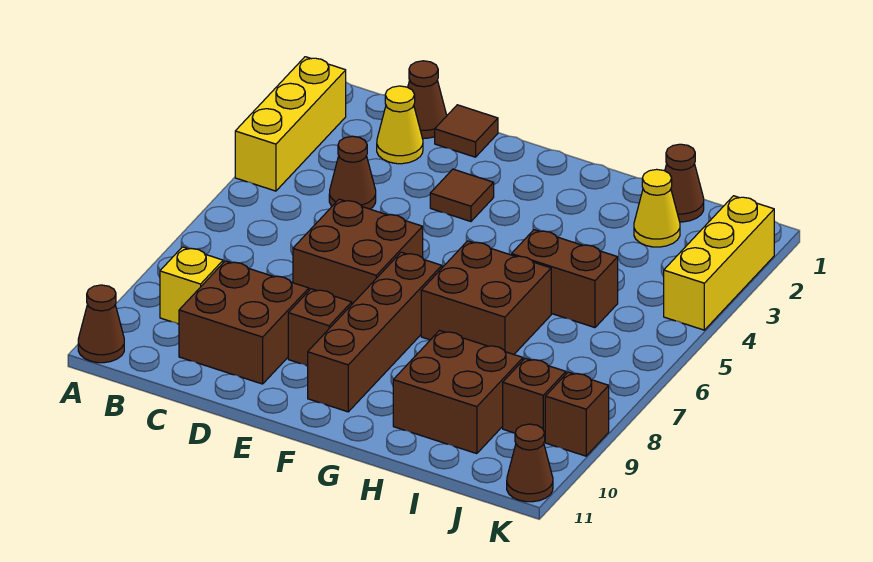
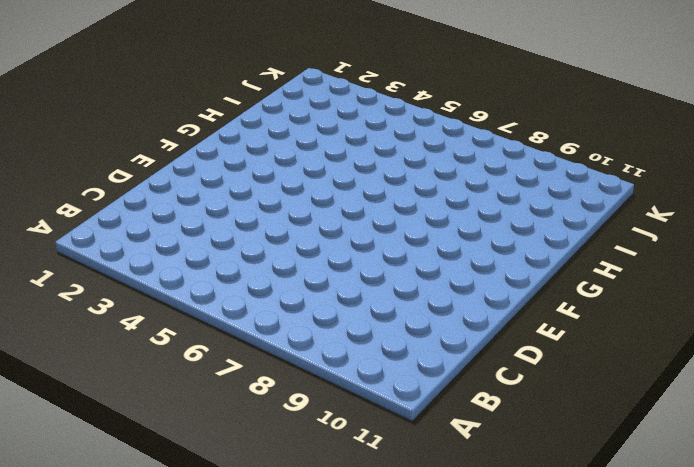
none -> yellow brick A2:A4 level 1
none -> brown cone A11 level 1
none -> yellow brick B9 level 1

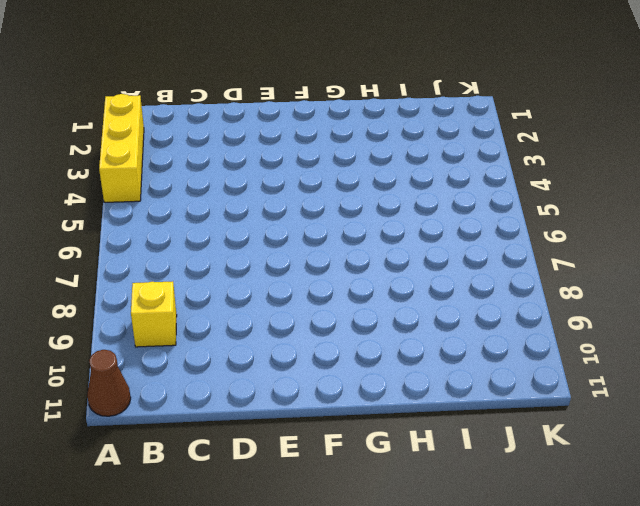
none -> brown cone C1 level 1
none -> yellow cone C2 level 1
none -> brown cone C4 level 1

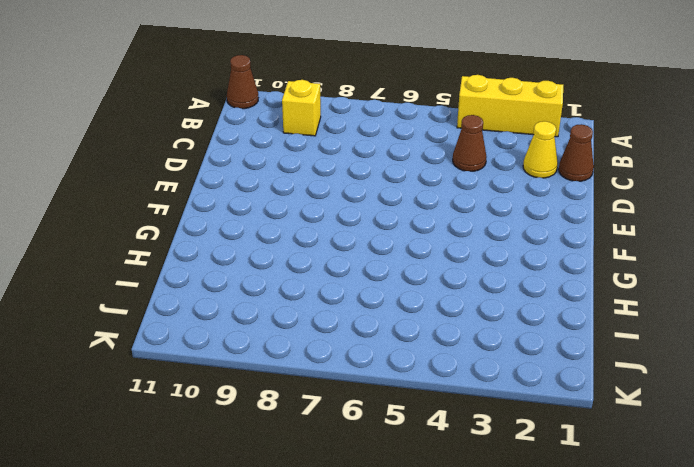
none -> brown brick C9:D10 level 1
none -> brown tile D1 level 1
none -> brown brick D6:E7 level 1

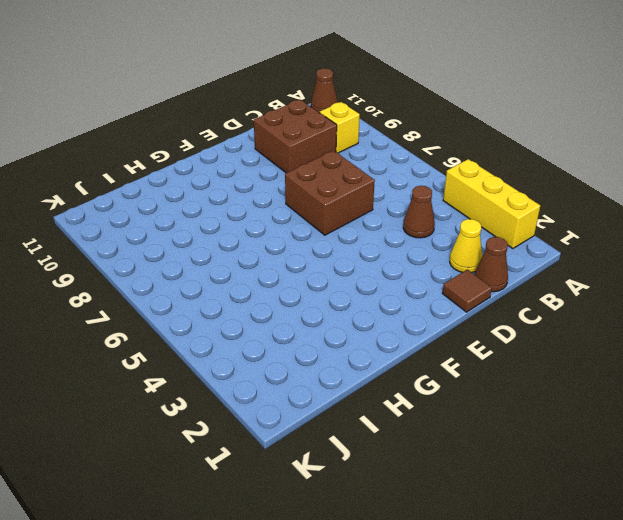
none -> brown tile E3 level 1
none -> brown brick E9 level 1
none -> brown brick F7:F10 level 1

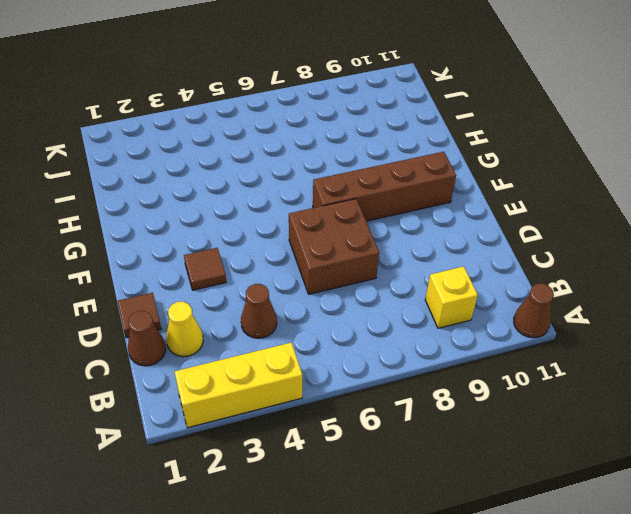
none -> brown brick C9:D10 level 1
none -> brown brick E9 level 1
none -> brown brick G6:H7 level 1

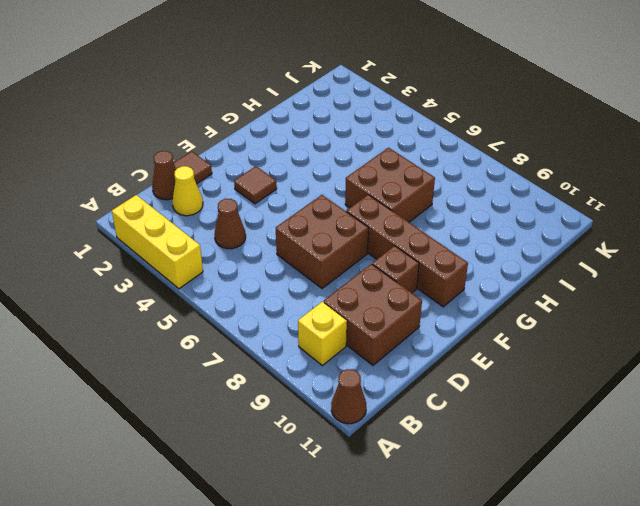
none -> brown brick H5:I5 level 1
none -> brown brick H9:I10 level 1
none -> brown cone I1 level 1

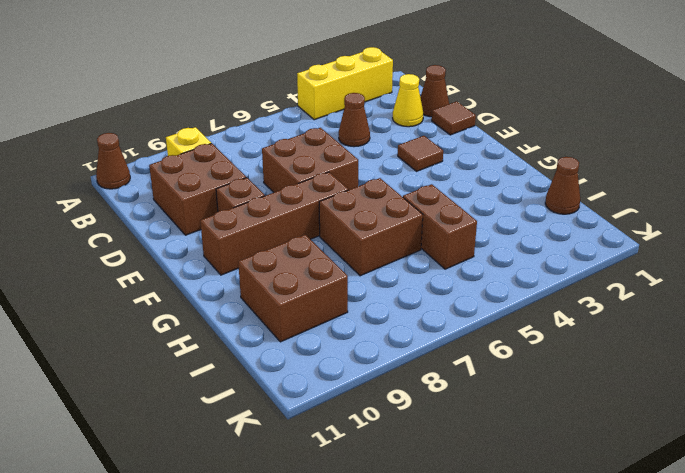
none -> yellow cone I2 level 1
none -> brown brick J9 level 1
none -> yellow brick K2:K4 level 1

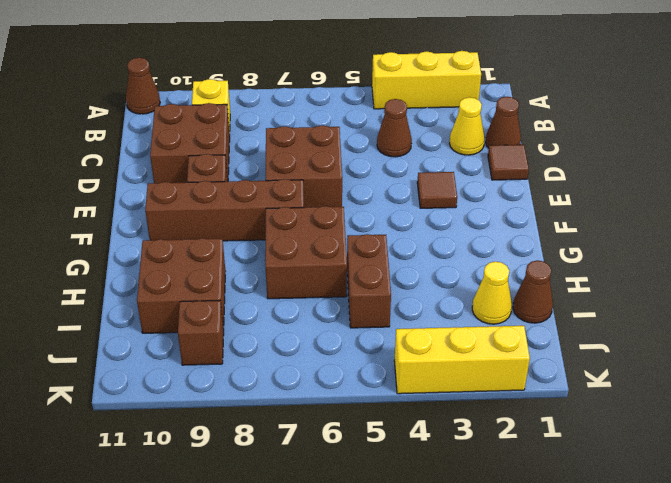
none -> brown brick K9 level 1
none -> brown cone K11 level 1

